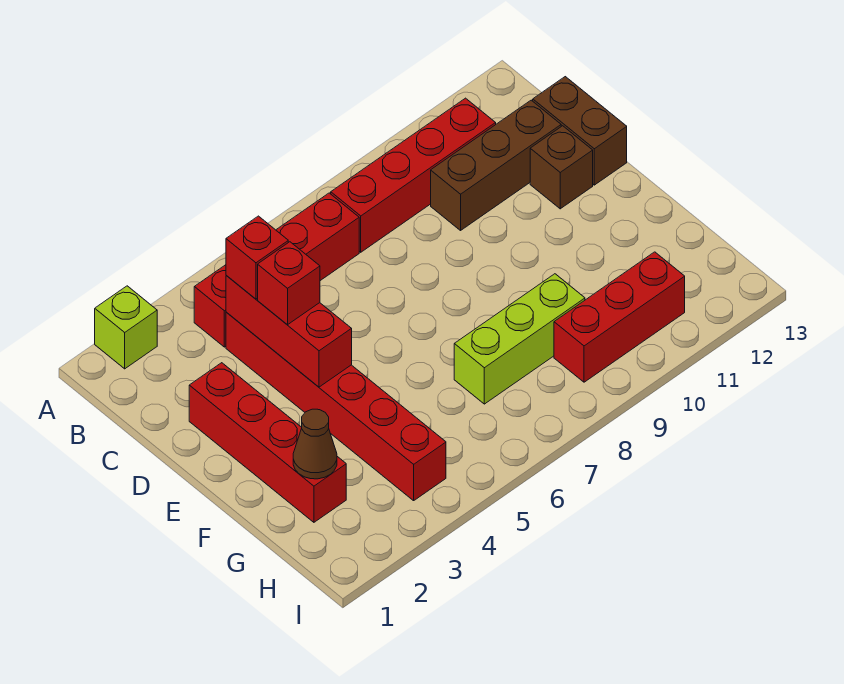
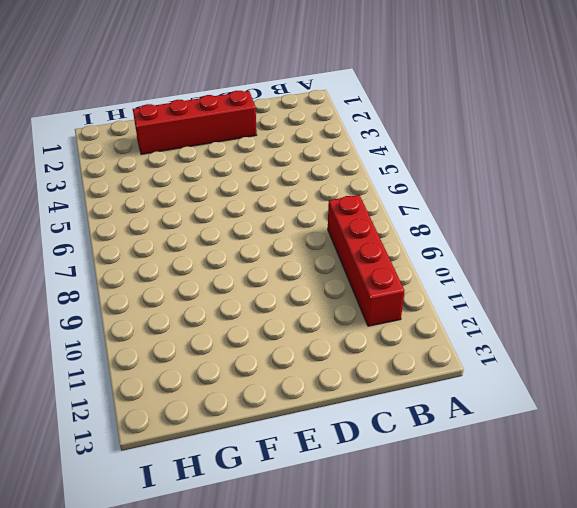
none -> lime brick A2 level 1
none -> red brick B4:B7 level 1
none -> red brick C4:H4 level 1

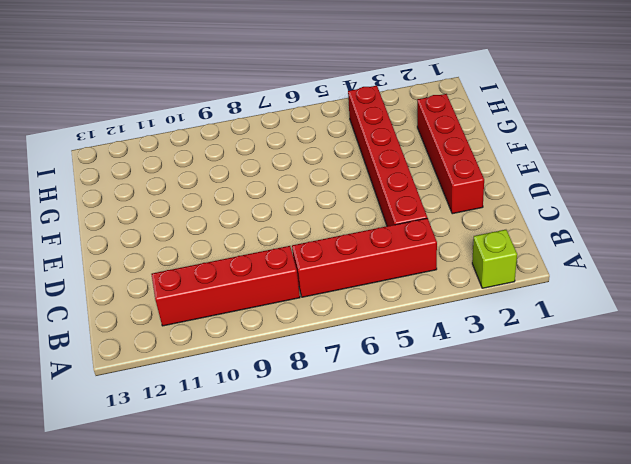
none -> brown brick C10:C12 level 1
none -> brown brick C13:D13 level 1
none -> brown brick D12 level 1

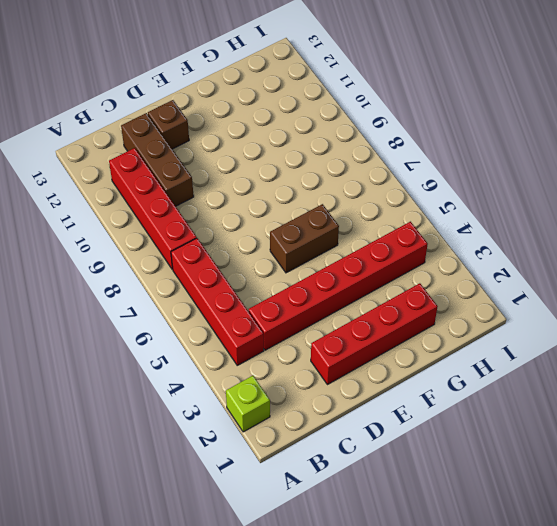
brown brick E6:F6 level 1 -> brown brick C13:D13 level 1
none -> lime brick G7:G9 level 1
none -> red brick H9:H11 level 1
none -> red brick C4:E4 level 2

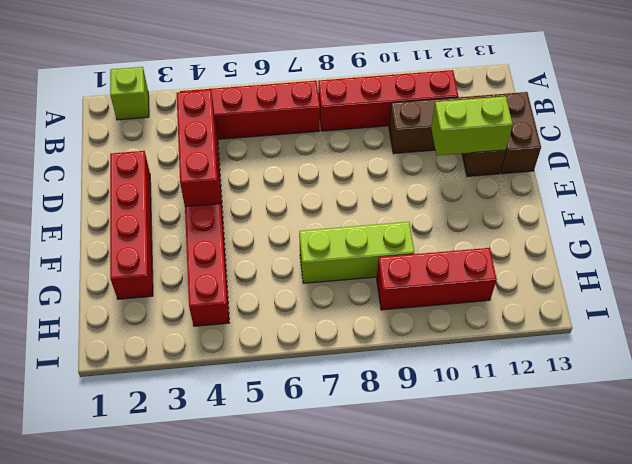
lime brick D11:D12 level 2 -> none
none -> brown cone G2 level 2
none -> red brick C4 level 3
none -> red brick D4 level 3

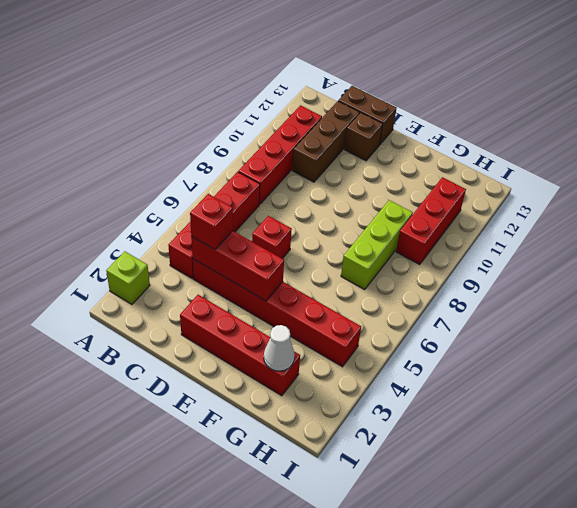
red brick D6 level 1 -> red brick D4 level 3
white cone G2 level 2 -> brown cone G2 level 2

